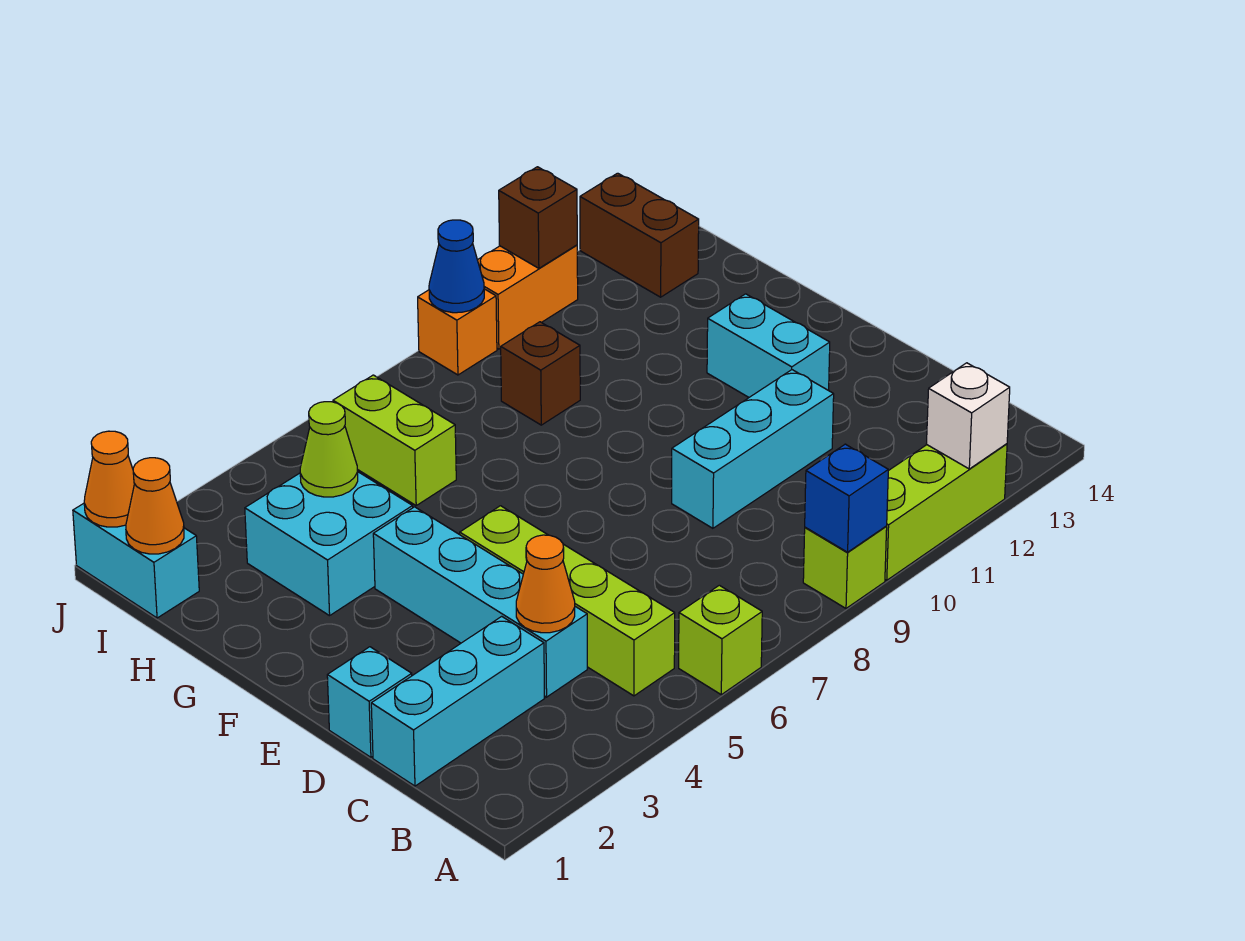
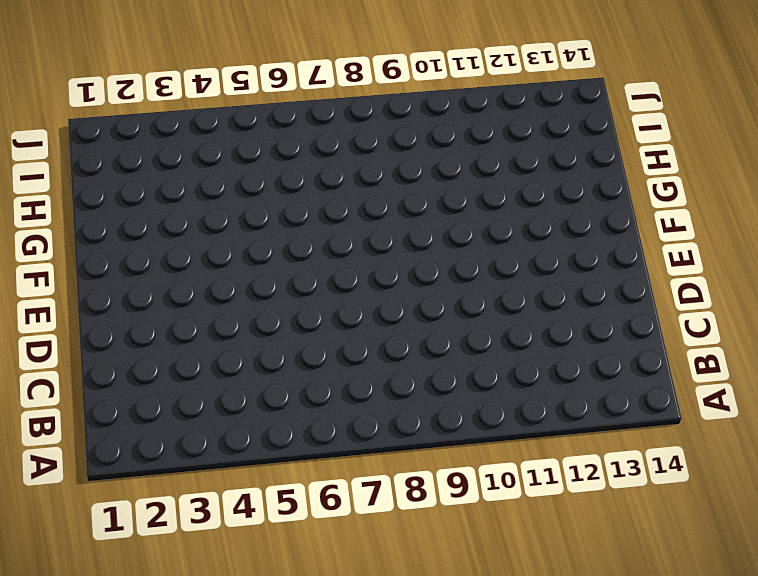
none -> lime brick A6 level 1
none -> lime brick A9 level 1
none -> lime brick A10:A12 level 1

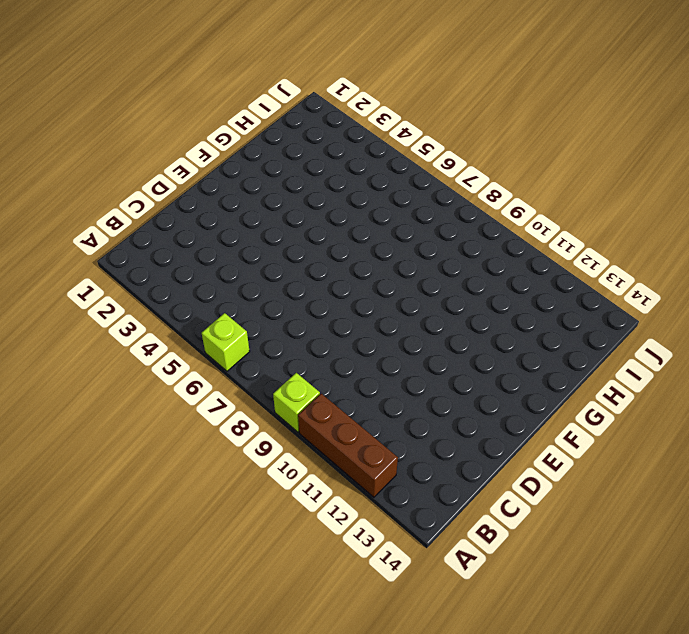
brown brick A10:A12 level 1 -> lime brick A10:A12 level 1
none -> lime brick B5:E5 level 1
none -> cyan brick C1:C3 level 1
none -> cyan brick C4:F4 level 1

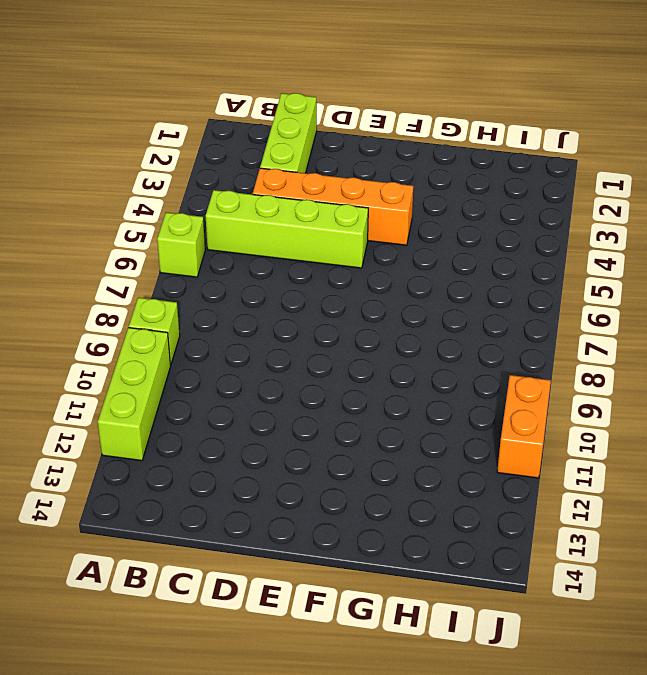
lime brick C1:C3 level 1 -> cyan brick C1:C3 level 1
orange brick C4:F4 level 1 -> cyan brick C4:F4 level 1
none -> cyan brick D1 level 1
none -> cyan brick D9:D11 level 1
none -> cyan brick E12:F12 level 1

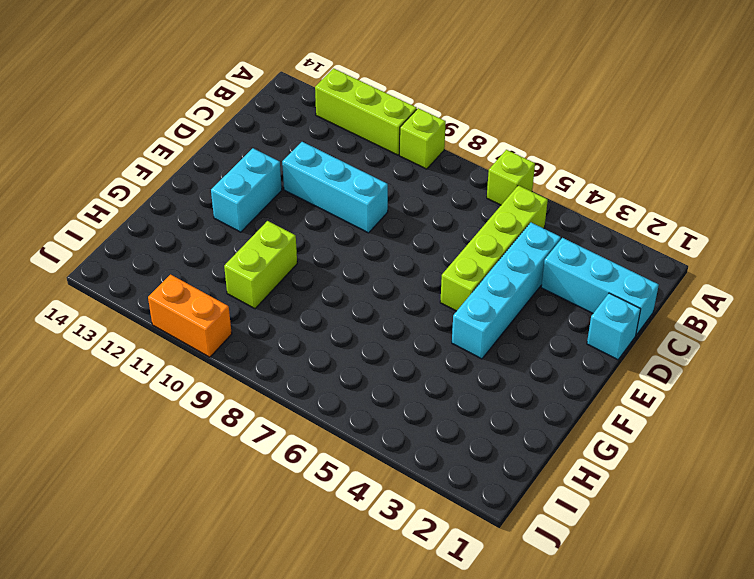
lime brick G10:H10 level 1 -> lime brick H6:I6 level 1
none -> cyan brick G3:H4 level 1
none -> brown brick H9 level 1
none -> cyan brick I1:J1 level 1

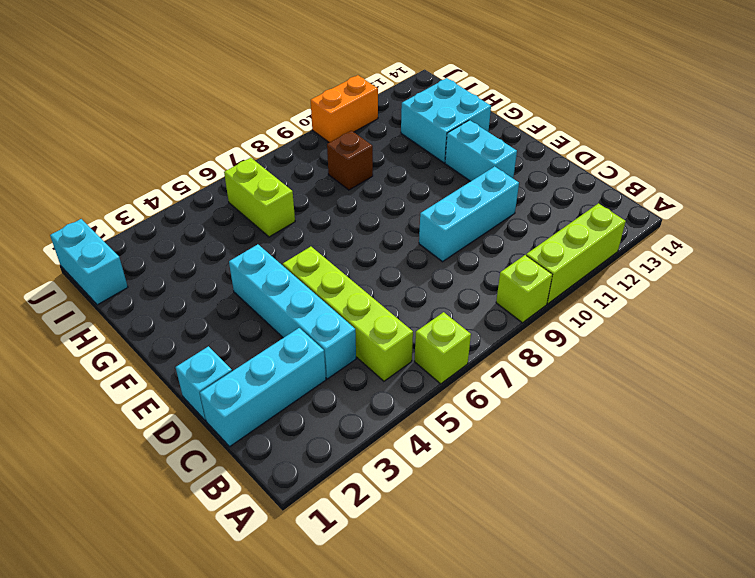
cyan brick G12:H13 level 1 -> cyan brick G3:H4 level 1
none -> brown brick I13:J13 level 1
none -> orange brick J9 level 1
none -> blue brick A9 level 2

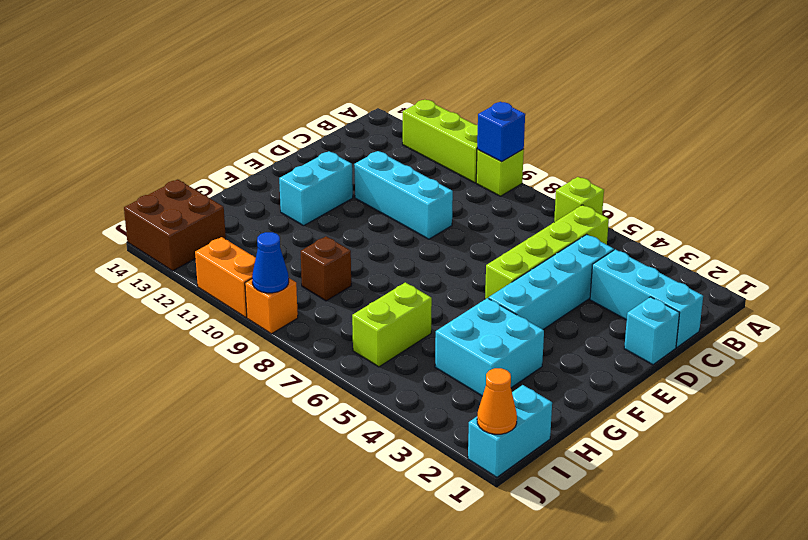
brown brick I13:J14 level 1 -> brown brick I13:J13 level 1
none -> white brick A12 level 2
none -> orange cone C4 level 2
none -> lime cone H4 level 2

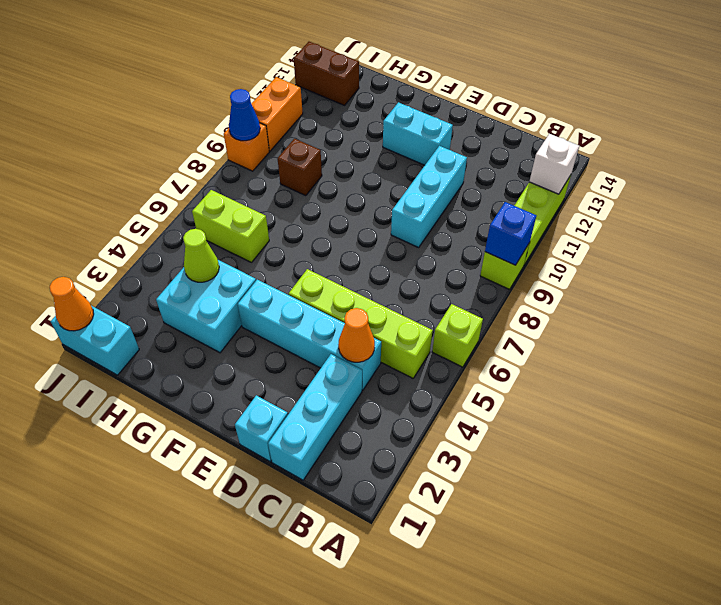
none -> orange cone I1 level 2
none -> brown brick J11 level 2

